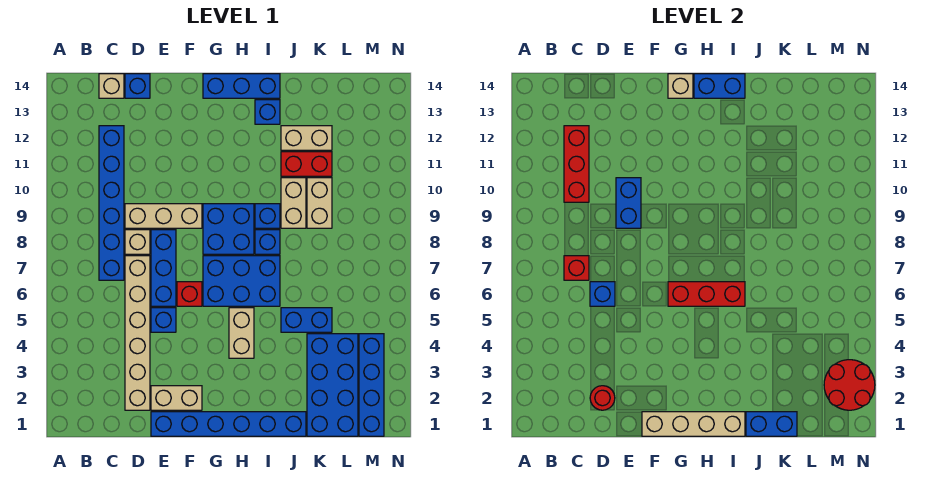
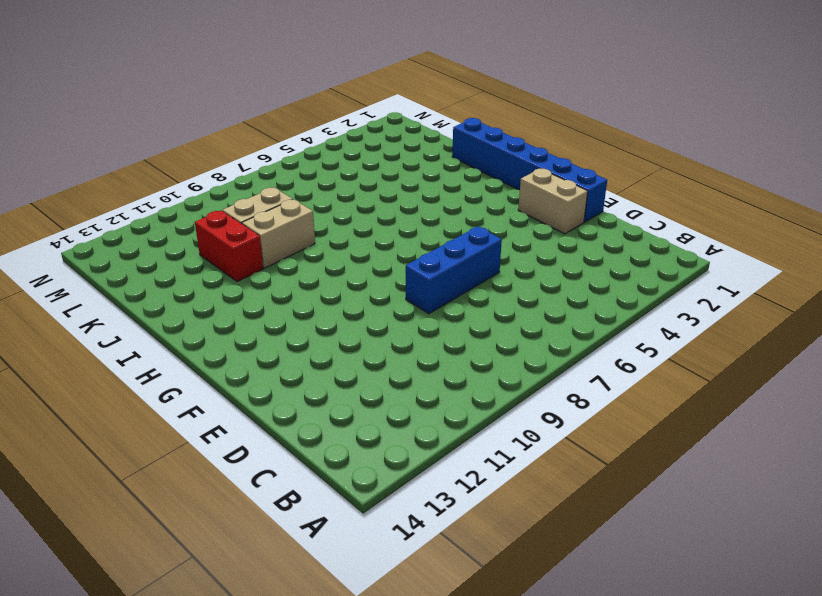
none -> blue brick C7:C12 level 1
none -> tan brick C14 level 1
none -> tan brick D2:D7 level 1
none -> tan brick D8 level 1

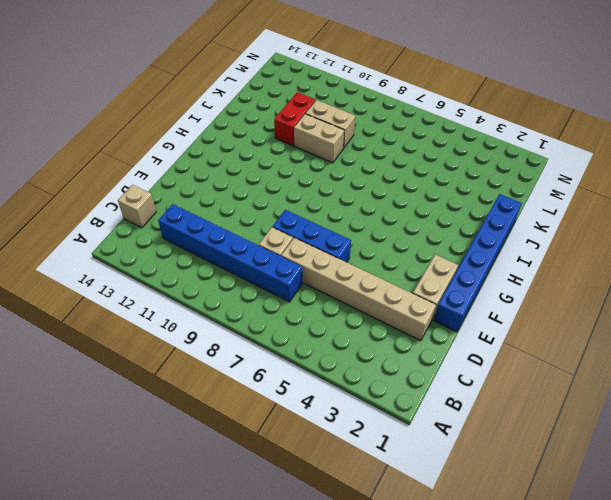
none -> tan brick D9:F9 level 1
none -> blue brick D14 level 1
none -> blue brick E5 level 1
none -> red brick F6 level 1

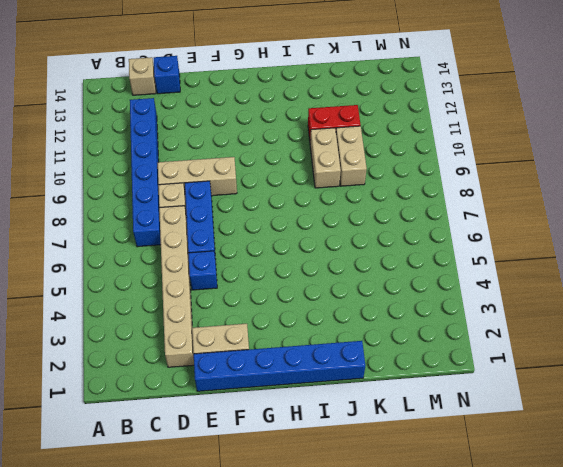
none -> red brick F6 level 1
none -> blue brick G6:I7 level 1
none -> blue brick G8:H9 level 1
none -> blue brick G14:I14 level 1

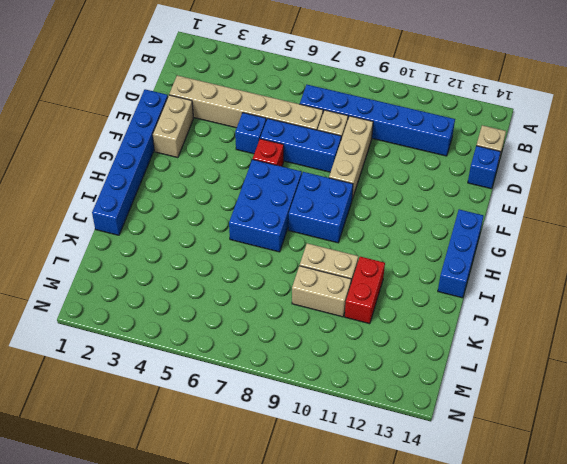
none -> tan brick H4:H5 level 1
none -> blue brick I8 level 1
none -> blue brick I9 level 1
none -> blue brick I13 level 1

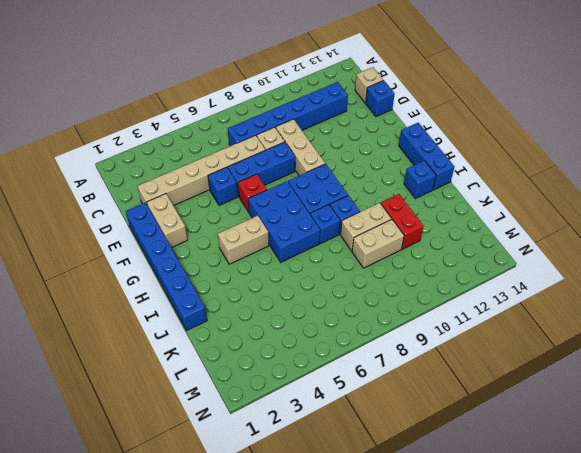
none -> blue brick J5:K5 level 1
none -> tan brick J12:K12 level 1
none -> blue brick K1:L4 level 1
none -> blue brick M1:M4 level 1

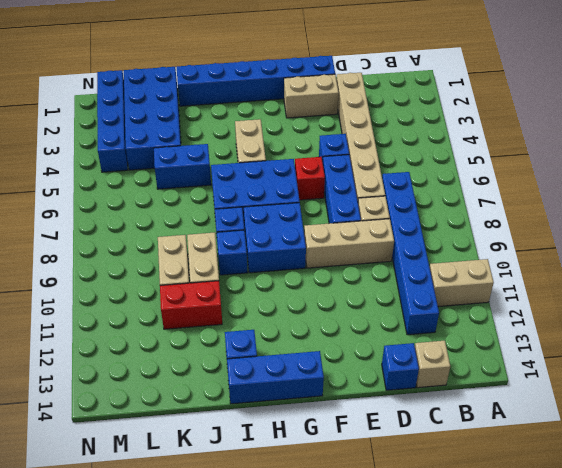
tan brick A11:B11 level 1 -> tan brick J12:K12 level 1
none -> red brick C7 level 2
none -> red brick C10:C12 level 2
none -> red round brick D2 level 2
none -> blue brick D6 level 2

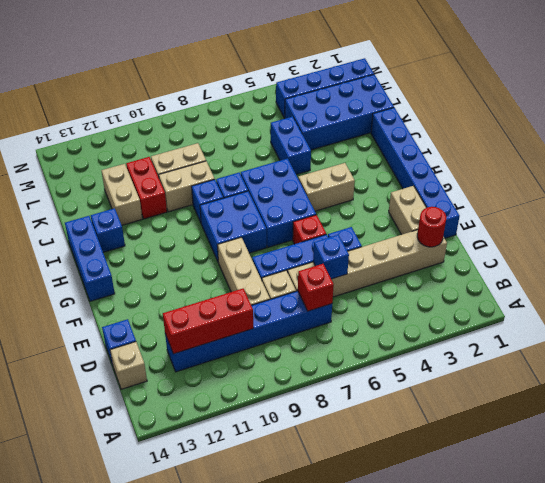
none -> blue brick E9:E10 level 2
none -> tan brick F1:I1 level 2
none -> red brick G6:I6 level 2
none -> tan brick G14 level 2

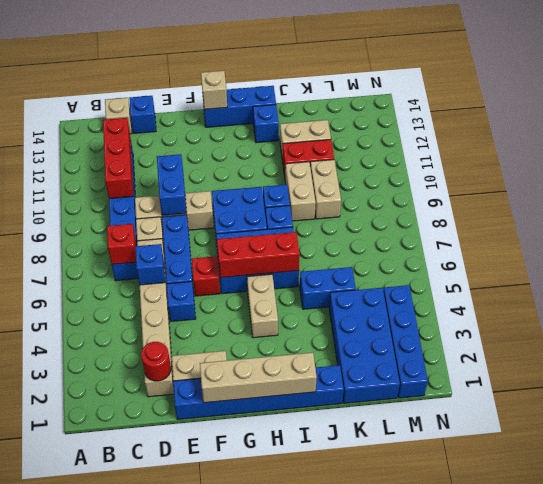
none -> blue brick H14:I14 level 2
none -> blue brick J1:K1 level 2
none -> red round brick M2:N3 level 2

